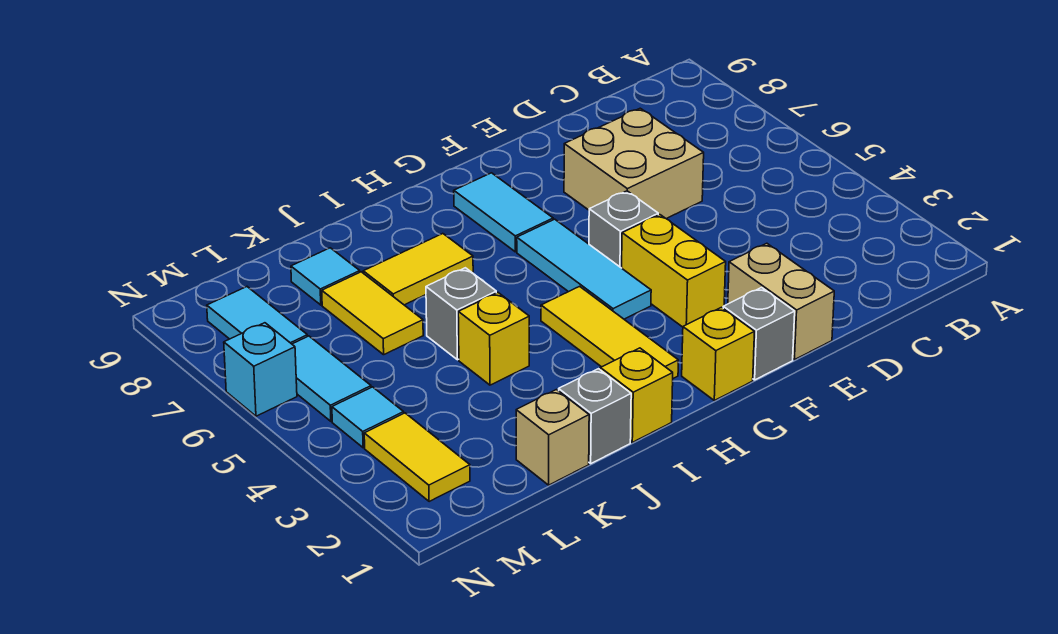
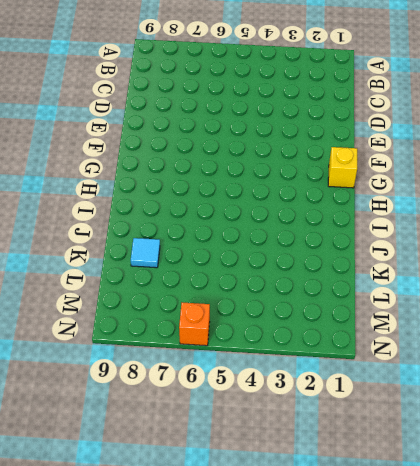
orange brick N6 level 1 -> cyan brick N6 level 1
none -> tan brick D6:E7 level 1
none -> tan brick E1:E2 level 1
none -> grey brick F1 level 1

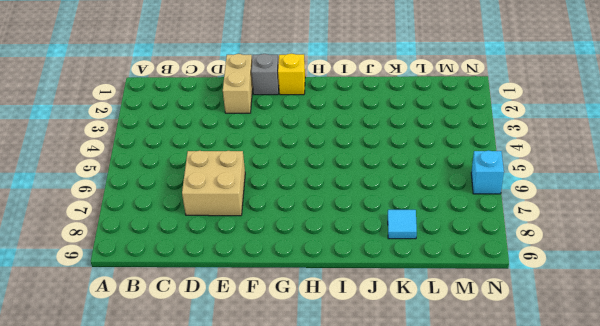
none -> yellow brick F3:F4 level 1
none -> grey brick F5 level 1
none -> cyan tile G4:G6 level 1

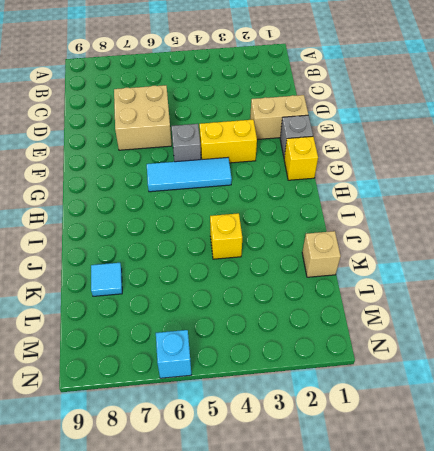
none -> cyan tile G7:G8 level 1
none -> yellow tile H2:H4 level 1
none -> yellow brick I1 level 1

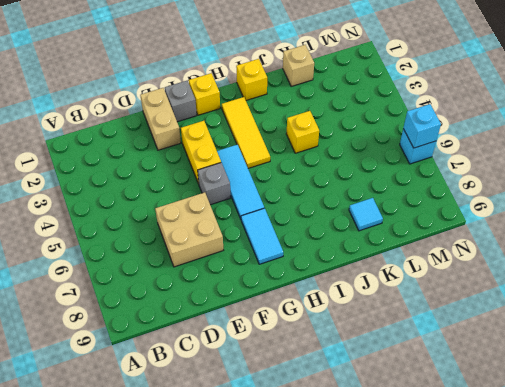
cyan brick N6 level 2 -> none
none -> yellow tile I7:J7 level 1
none -> grey brick J1 level 1
none -> grey brick J5 level 1

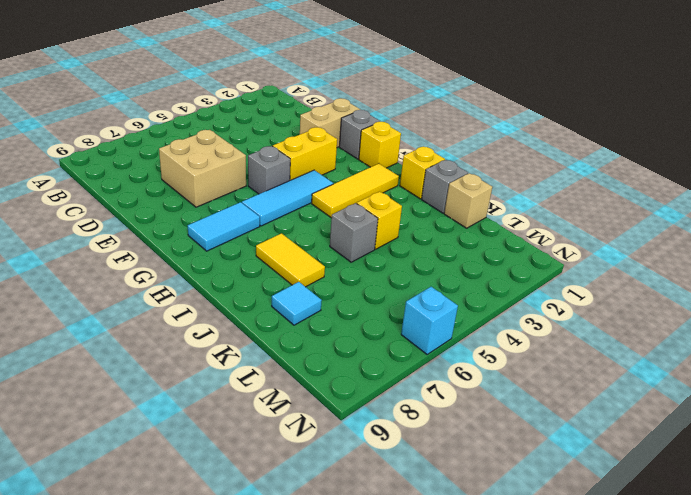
none -> yellow tile K6:K7 level 1
none -> yellow tile M2:M3 level 1
none -> cyan tile M4 level 1

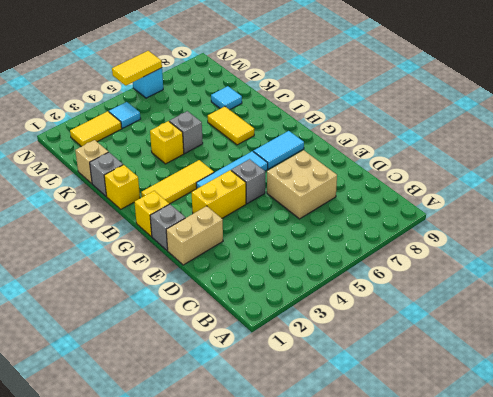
yellow tile N5:N6 level 2 -> yellow tile K6:K7 level 1
none -> cyan tile M5:M6 level 1
none -> cyan tile M7:M8 level 1

